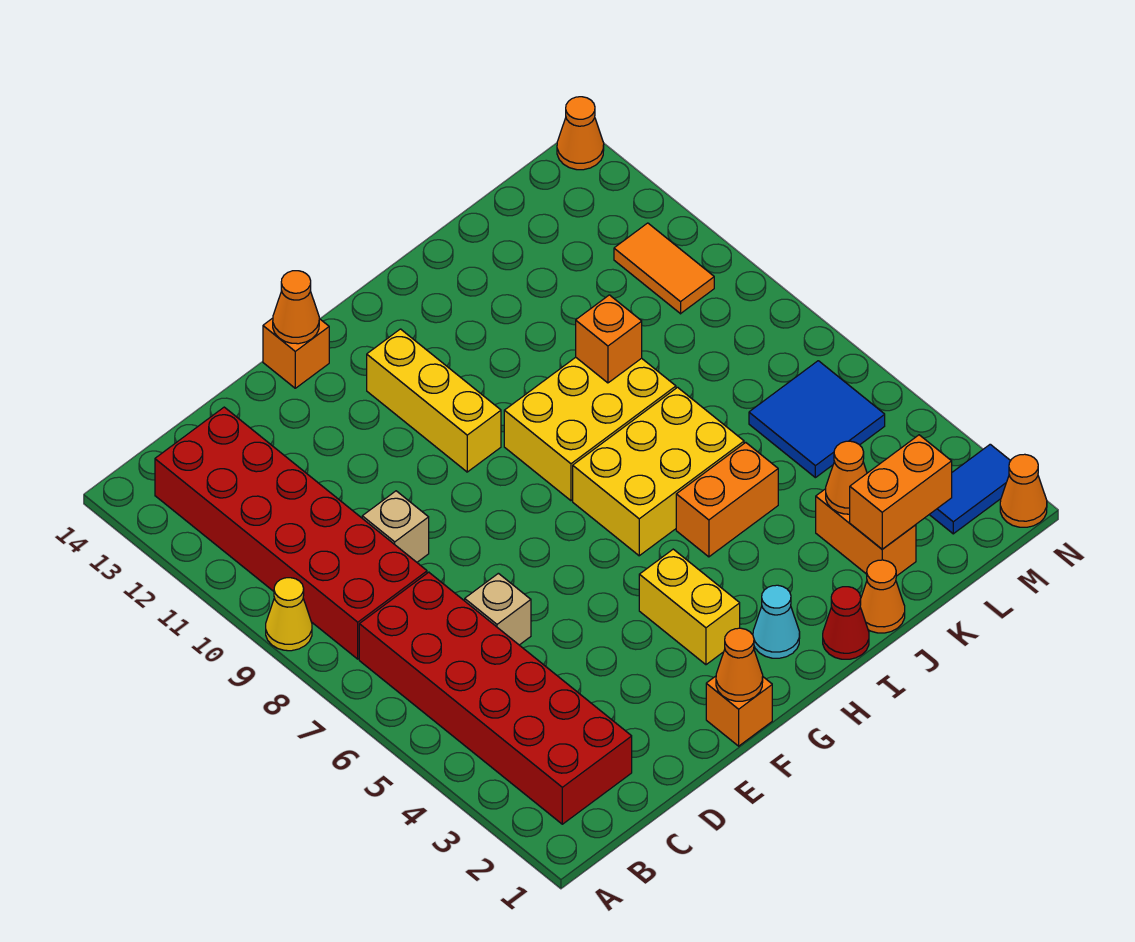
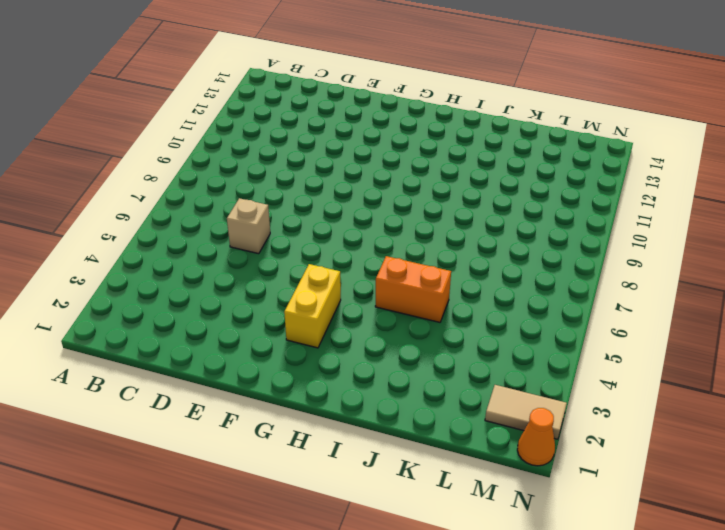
tan tile M2:N2 level 1 -> blue tile M2:N2 level 1
none -> yellow cone A9 level 1
none -> red brick B2:C7 level 1
none -> red brick B8:C13 level 1

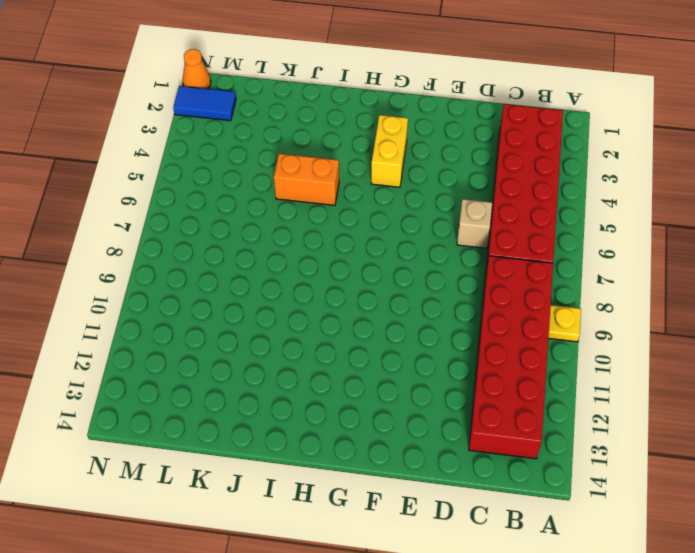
yellow plate A9 level 1 -> yellow cone A9 level 1
none -> tan brick D9 level 1
none -> orange brick F1 level 1
none -> orange brick F14 level 1

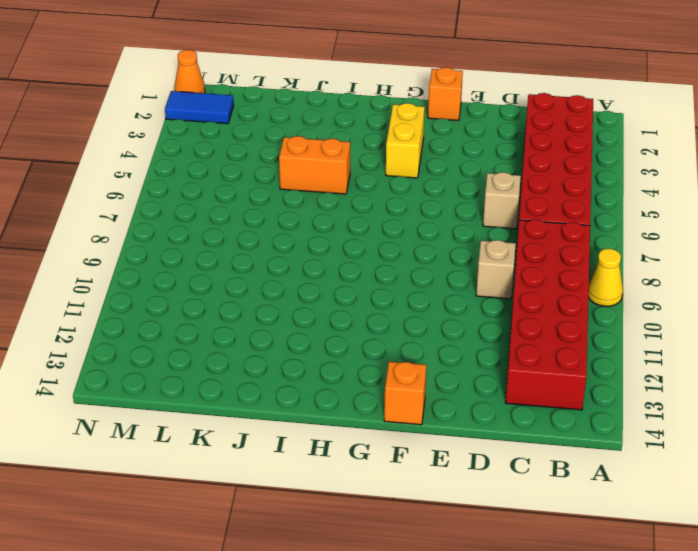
none -> yellow brick G10:G12 level 1
none -> cyan cone H2 level 1
none -> yellow brick H6:J7 level 1

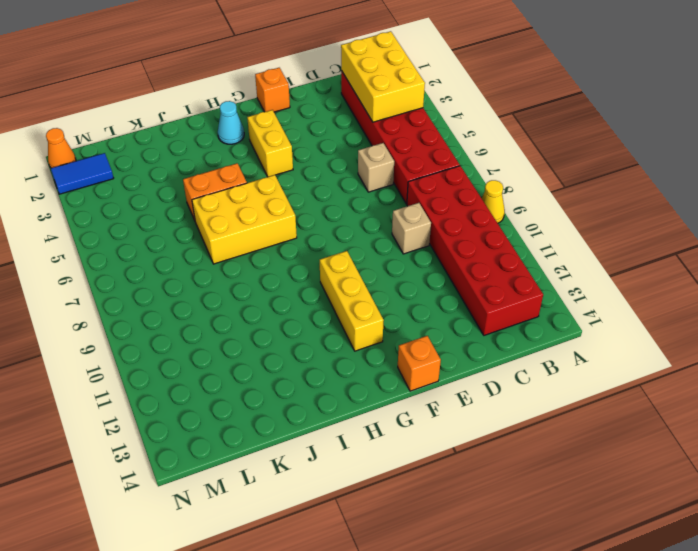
yellow brick B2:C4 level 2 -> yellow brick H8:J9 level 1
none -> red cone I1 level 1
none -> orange cone J1 level 1
none -> orange brick K2:K3 level 1

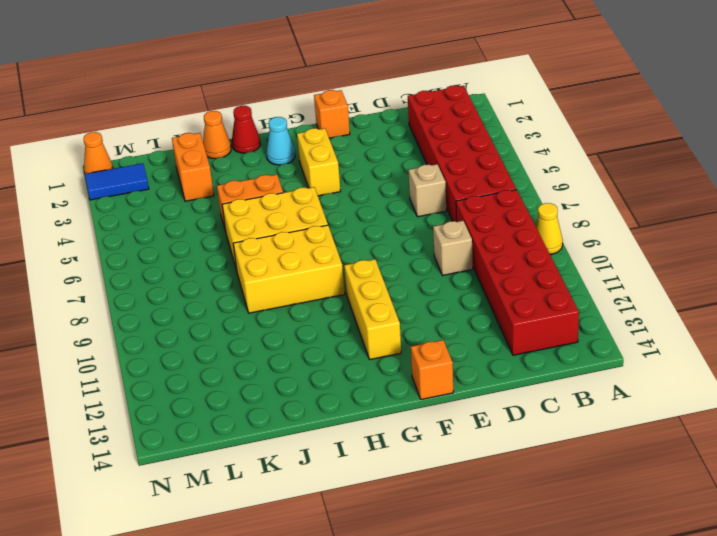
none -> blue tile L5:M6 level 1
none -> orange tile M10:M11 level 1
none -> orange cone N14 level 1

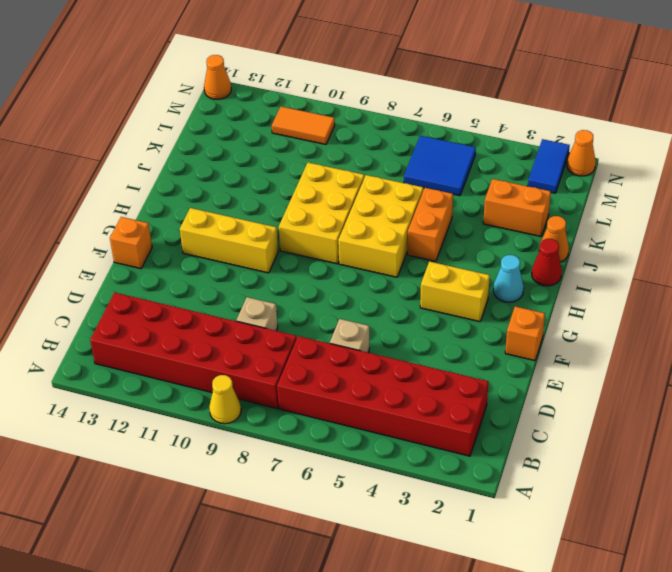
none -> orange cone F1 level 2
none -> orange cone F14 level 2
none -> orange brick J9 level 2

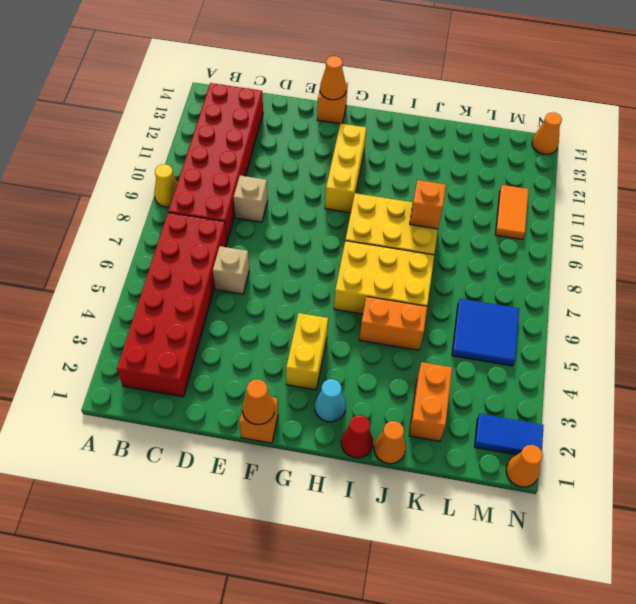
none -> orange brick K2:L2 level 2
none -> orange cone K3 level 2

